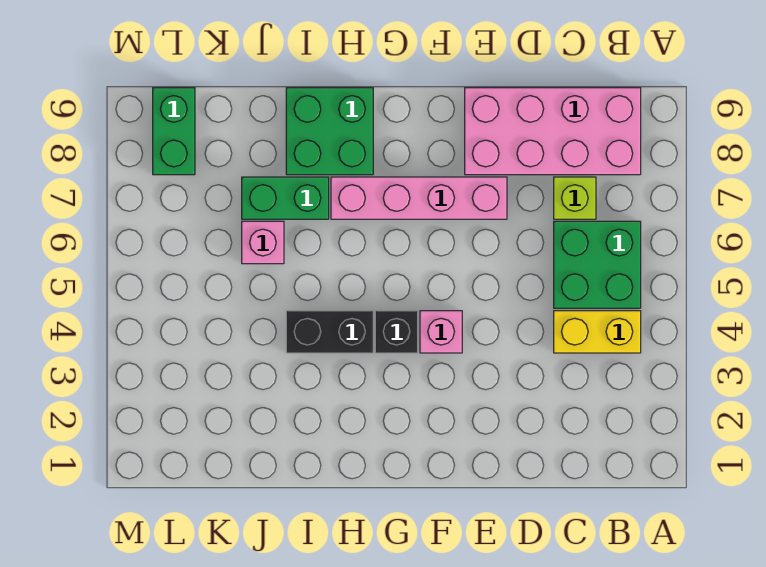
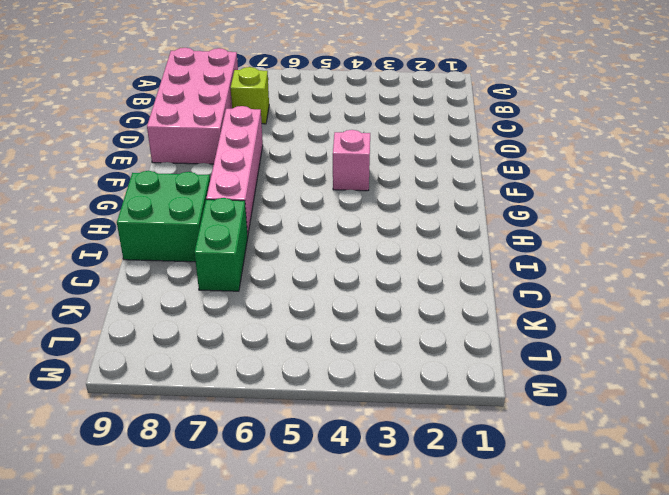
none -> yellow brick B4:C4 level 1
none -> green brick B5:C6 level 1
none -> black brick G4 level 1

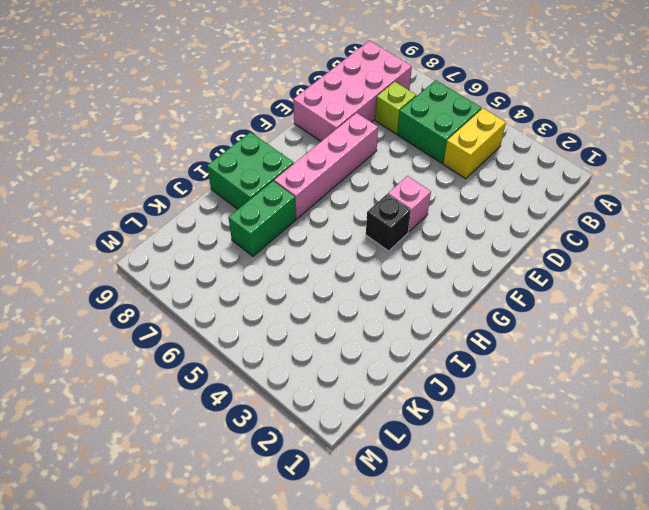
none -> black brick H4:I4 level 1
none -> pink brick J6 level 1
none -> green brick L8:L9 level 1

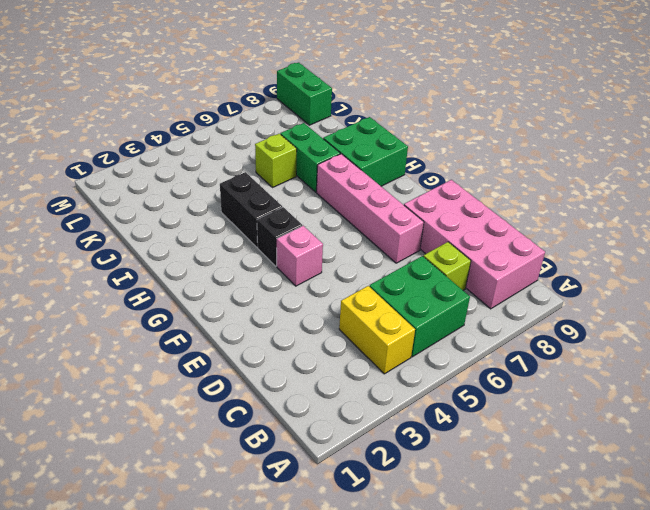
lime brick J6 level 1 -> pink brick J6 level 1
green brick L9:M9 level 1 -> green brick L8:L9 level 1

